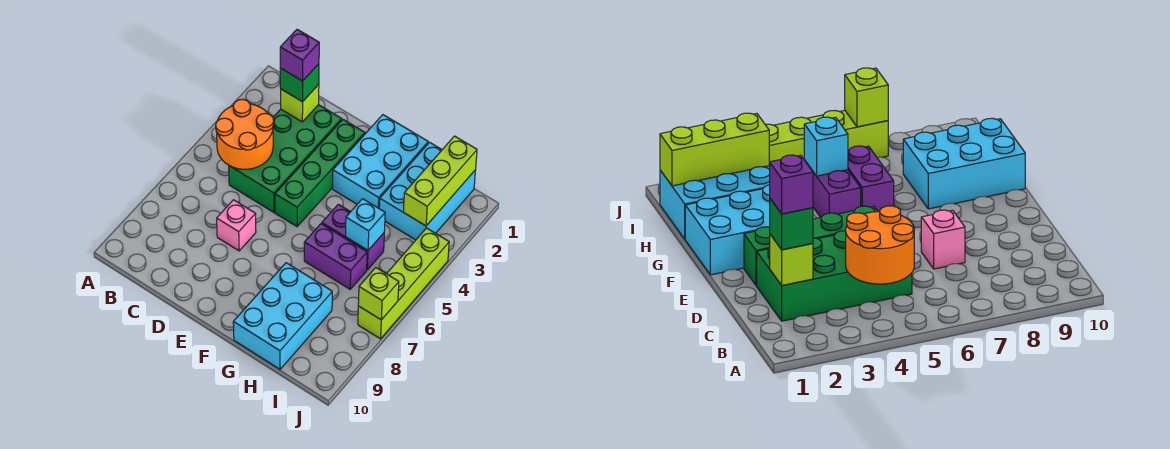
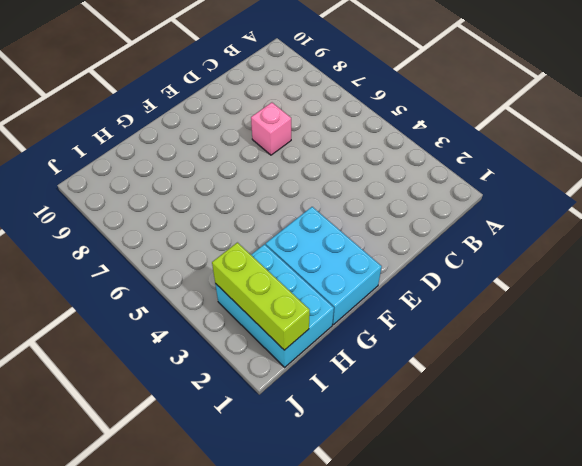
none -> green brick C2:D5 level 1
none -> green brick E2:E5 level 1
none -> purple brick G5:H5 level 1

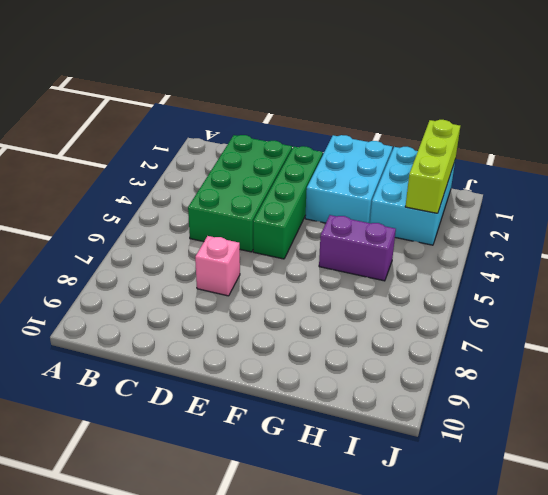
none -> purple brick G6:H6 level 1
none -> cyan brick G8:H10 level 1
none -> lime brick J4:J7 level 1

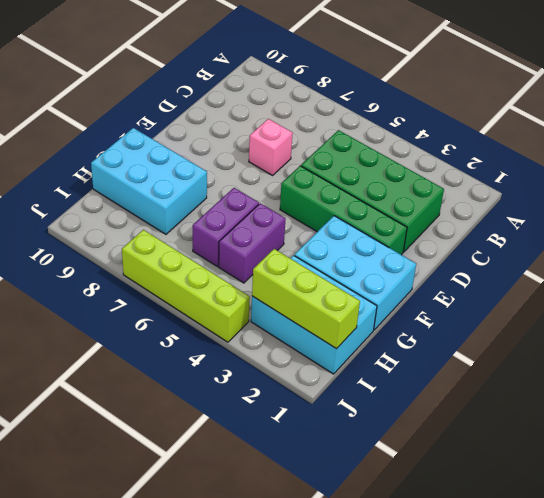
none -> orange round brick B4:C5 level 2
none -> lime brick C2 level 2
none -> cyan brick H5 level 2

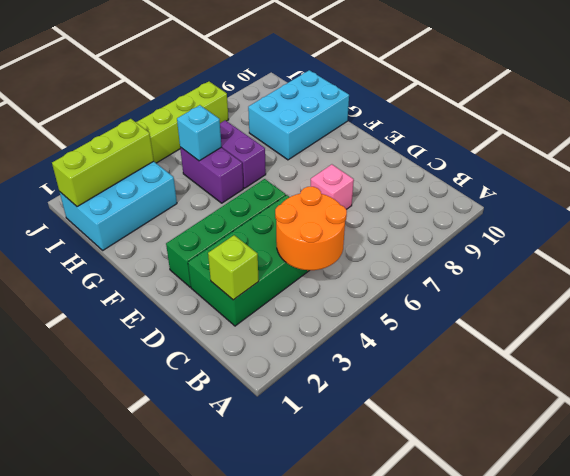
none -> cyan brick F1:G3 level 1
none -> lime brick J7 level 2
none -> green brick C2 level 3

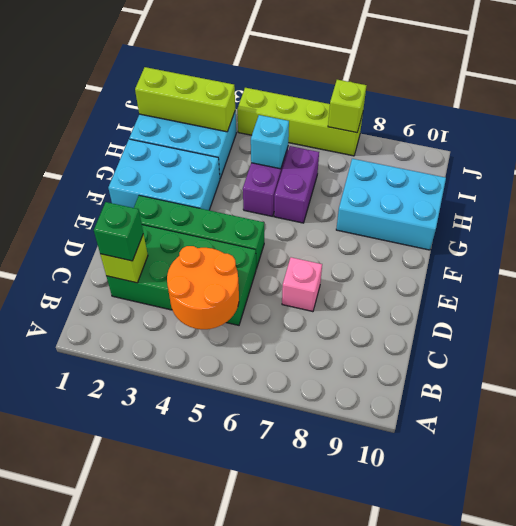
none -> purple brick C2 level 4

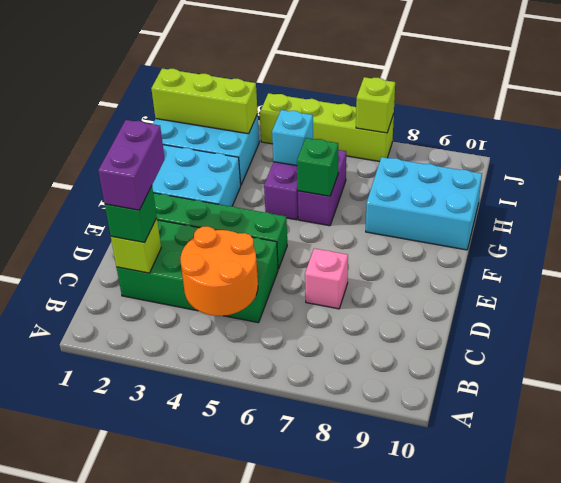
purple brick C2:D2 level 4 -> purple brick C2 level 4
green brick G6 level 2 -> none

